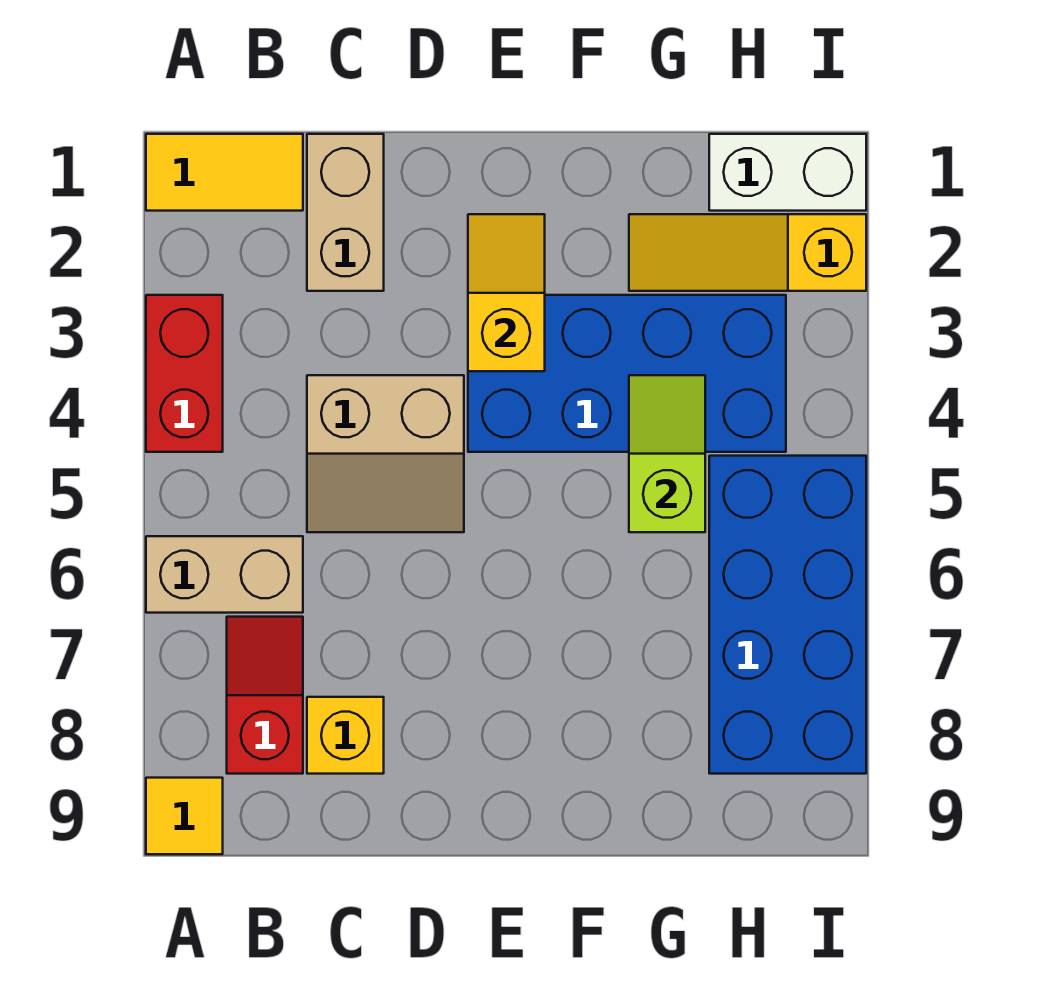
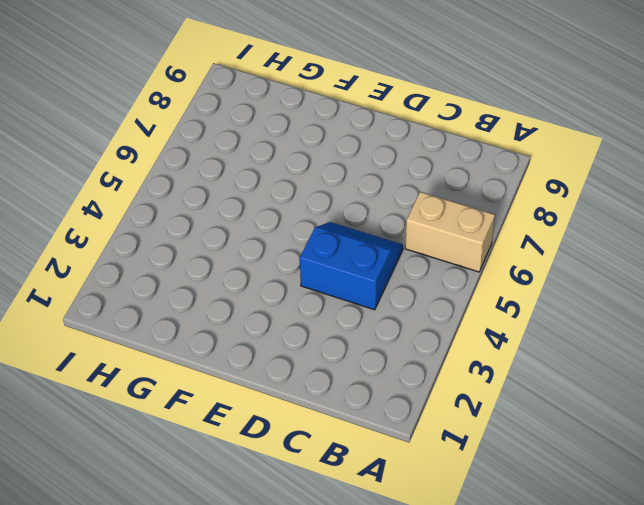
blue slope C4:D5 level 1 top 4 -> tan slope C4:D5 level 1 top 4
none -> yellow tile A1:B1 level 1
none -> red brick A3:A4 level 1
none -> yellow tile A9 level 1

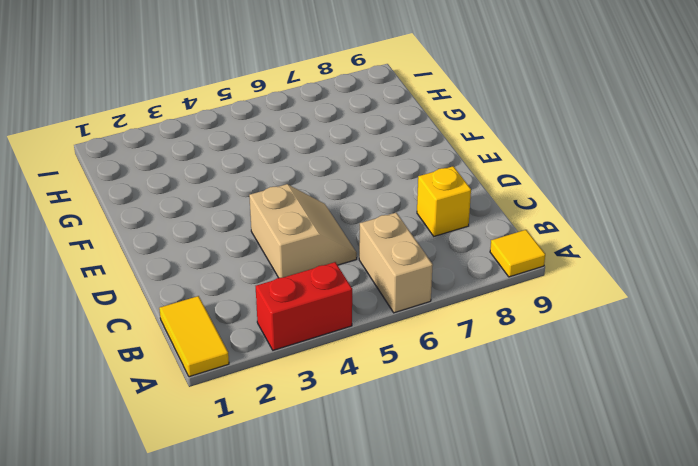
none -> red slope B7:B8 level 1 top 8
none -> tan brick C1:C2 level 1
none -> blue brick E3:H4 level 1

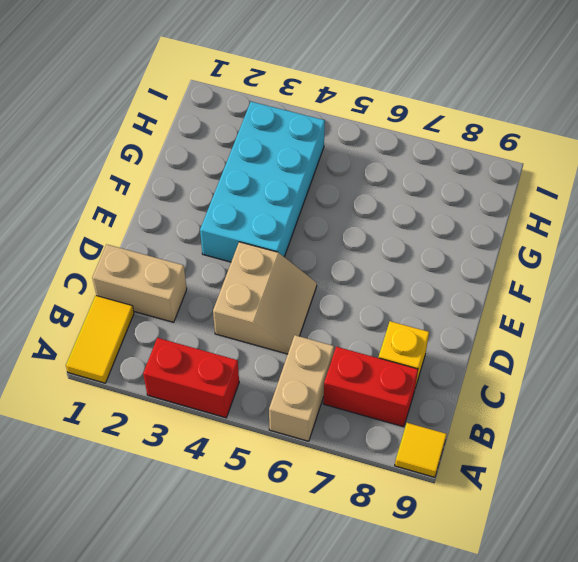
red brick B7:B8 level 1 -> red slope B7:B8 level 1 top 8
cyan brick E3:H4 level 1 -> blue brick E3:H4 level 1
none -> yellow slope G2:I2 level 1 top I
none -> white brick H1:I1 level 1
none -> blue brick H5:I8 level 1

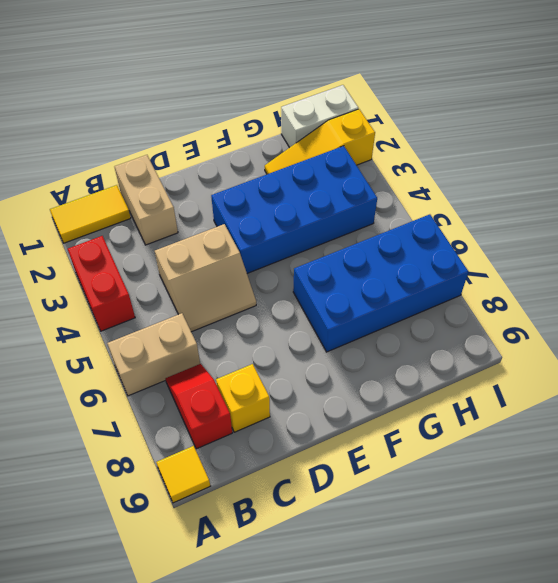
blue brick F6:I7 level 1 -> blue brick H5:I8 level 1
none -> yellow slope E2:E3 level 2 top 3
none -> lime slope G4:G5 level 2 top 5

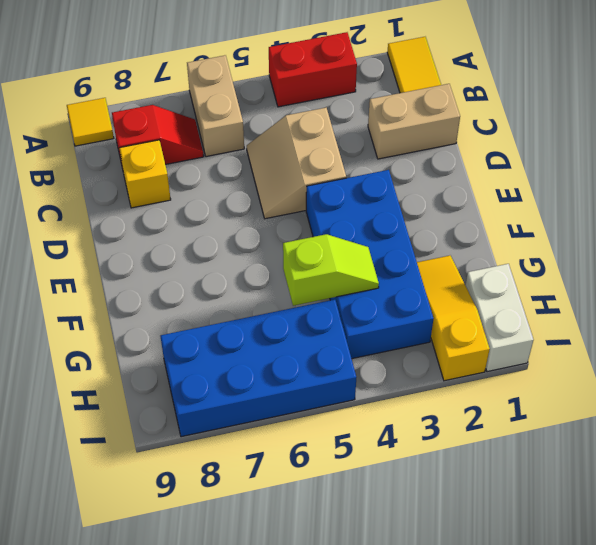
none -> yellow slope E2:E3 level 2 top 3

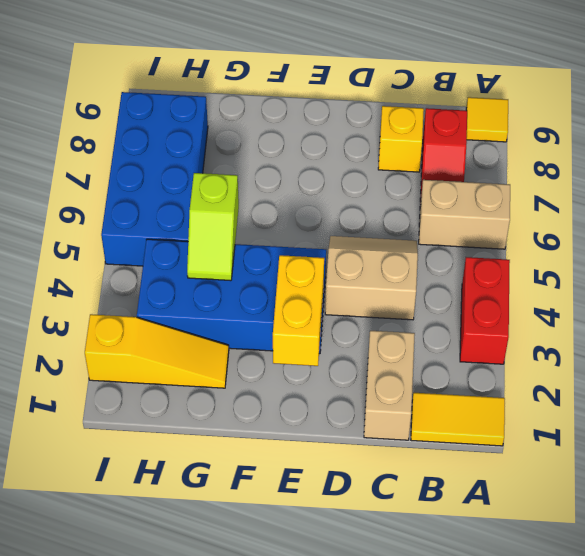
yellow brick E2:E3 level 2 -> yellow slope E2:E3 level 2 top 3
none -> white brick H1:I1 level 1

